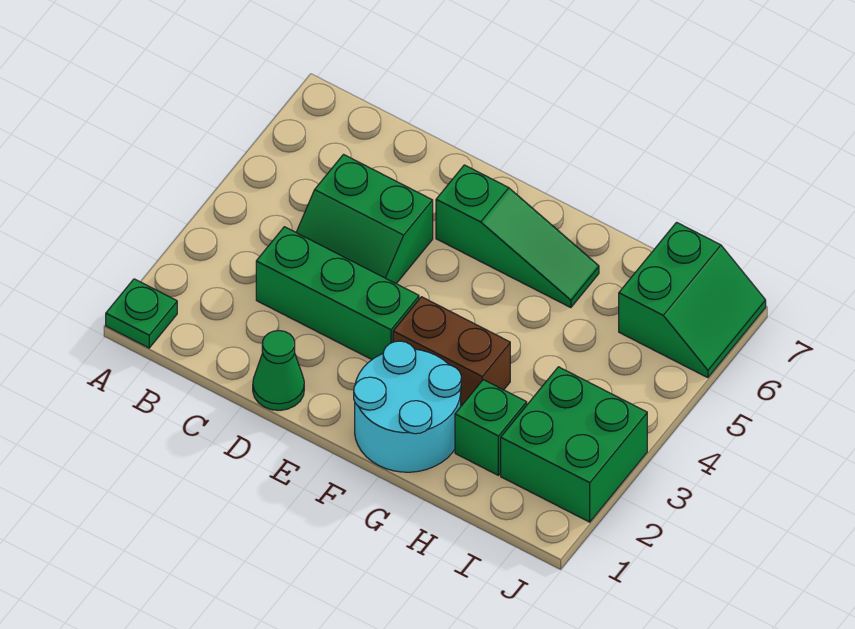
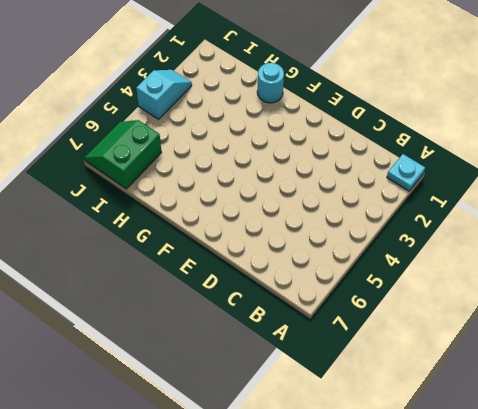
cyan plate A1 level 1 -> green plate A1 level 1
cyan round brick G1 level 1 -> cyan round brick F1:G2 level 1
cyan slope J3:J4 level 1 top 4 -> green brick I2:J3 level 1
none -> green brick C3:E3 level 1
none -> green slope C4:D5 level 1 top 5

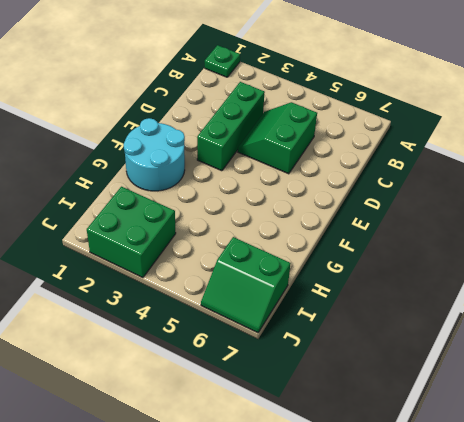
none -> green cone D1 level 1
none -> green slope E6:G6 level 1 top E

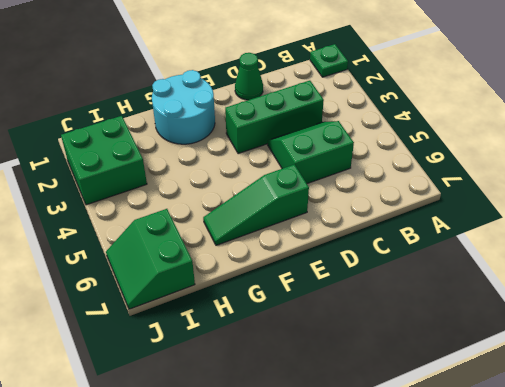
none -> brown brick F3:G3 level 1
none -> green brick H2 level 1

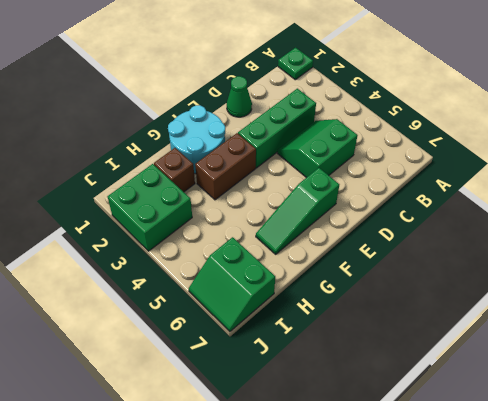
brown brick H2 level 1 -> green brick H2 level 1

